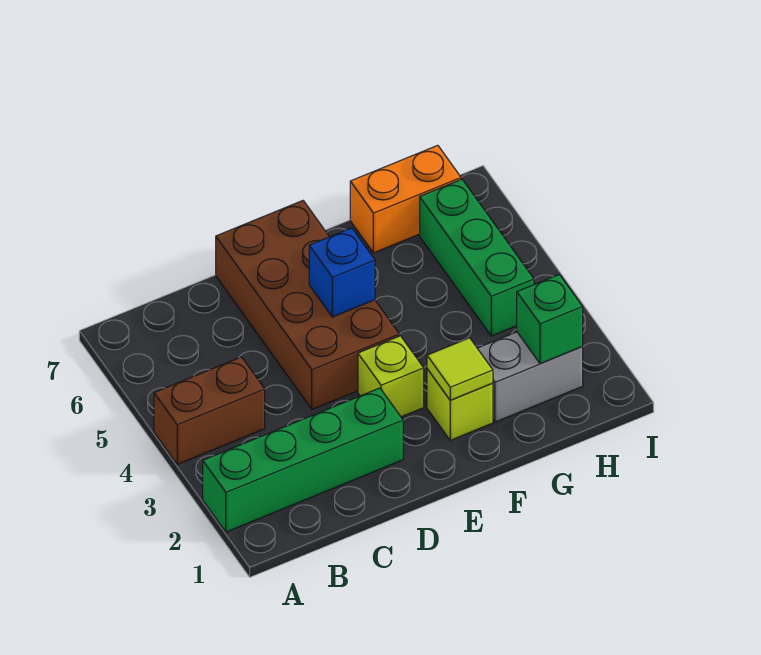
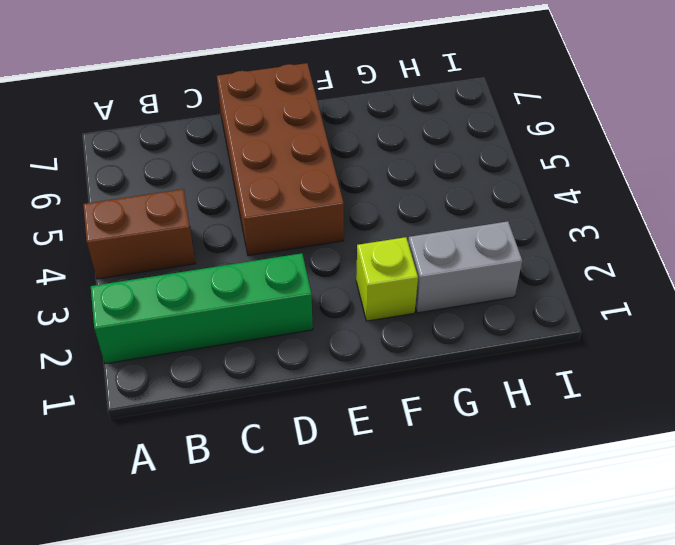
none -> lime brick E3 level 1
none -> orange brick G7:H7 level 1

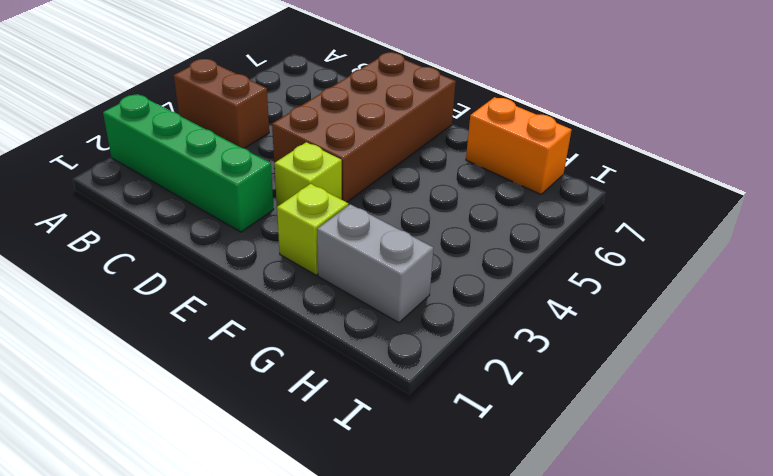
none -> green brick H4:H6 level 1
none -> blue brick E5 level 2

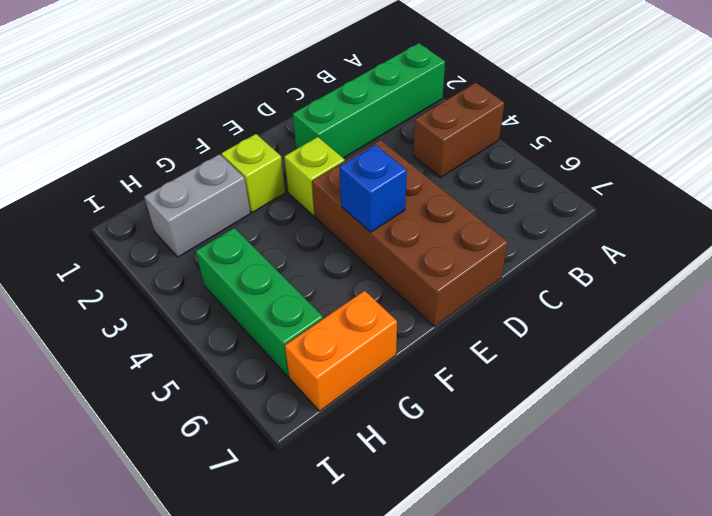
none -> lime tile F2 level 2
none -> green brick H2 level 2

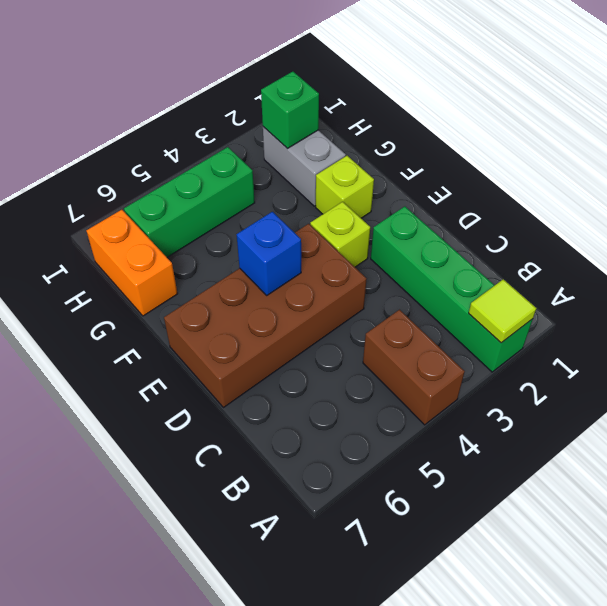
lime tile A2 level 2 -> lime tile F2 level 2

